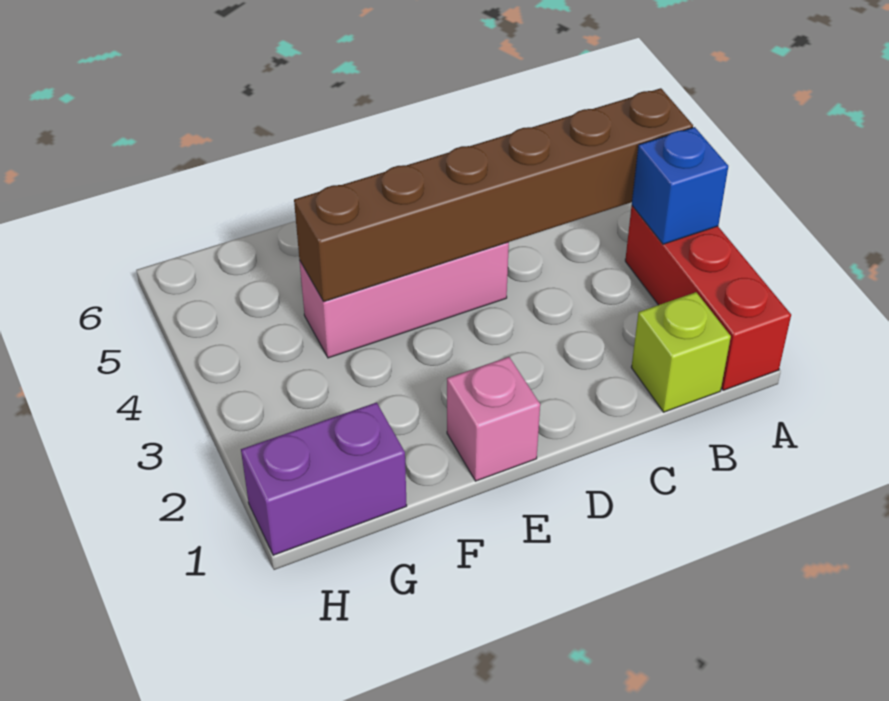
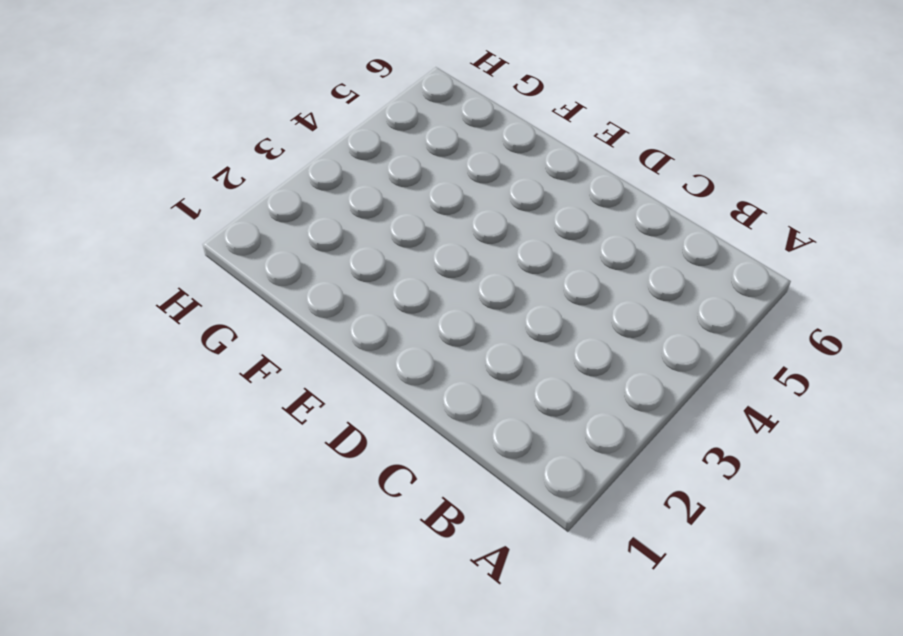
none -> red brick A1:A3 level 1
none -> lime brick B1 level 1

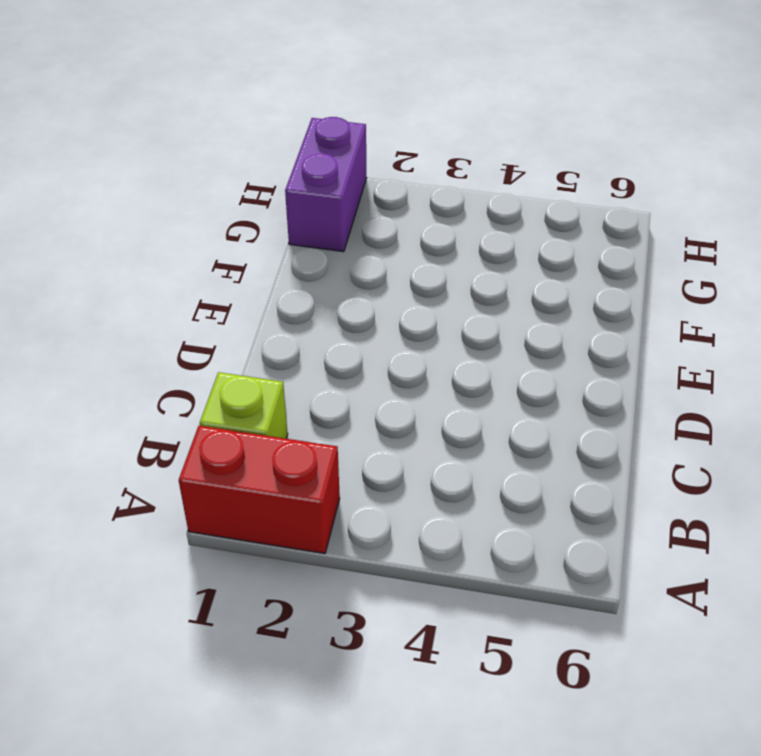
red brick A1:A2 level 1 -> red brick A1:A3 level 1
none -> pink brick D4:F4 level 1
none -> pink brick E1 level 1

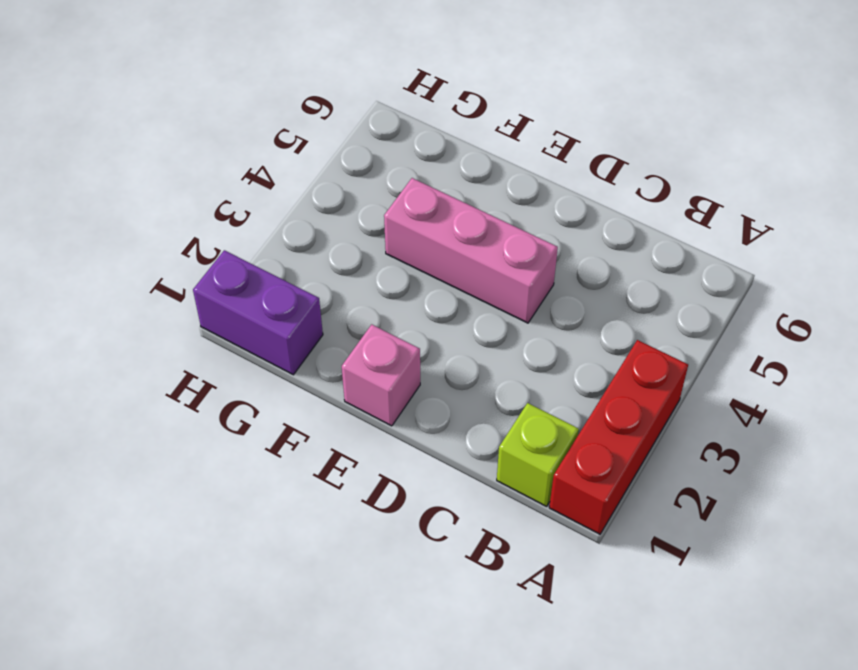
none -> blue brick A3 level 2
none -> brown brick A4:F4 level 2

